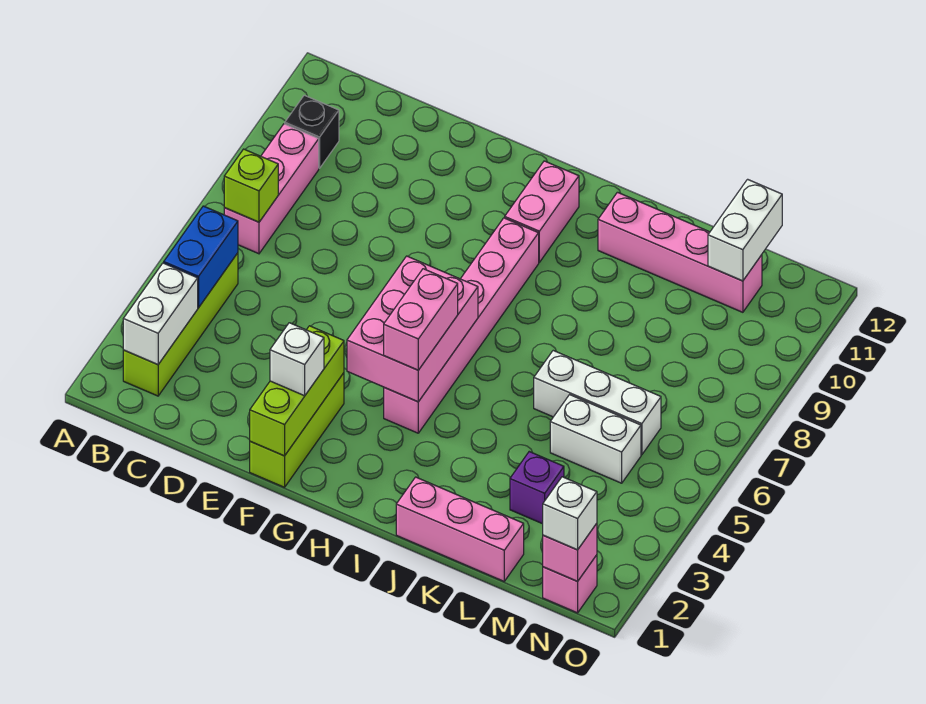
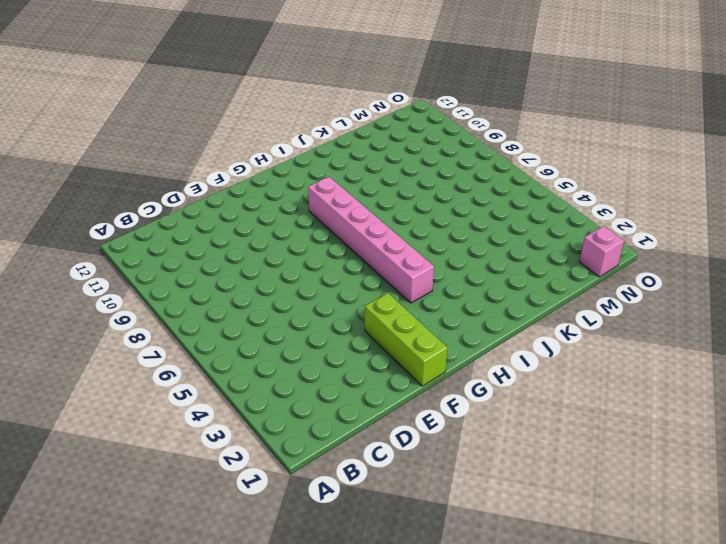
none -> lime brick B2:B5 level 1
none -> pink brick B7:B9 level 1
none -> black brick B10 level 1

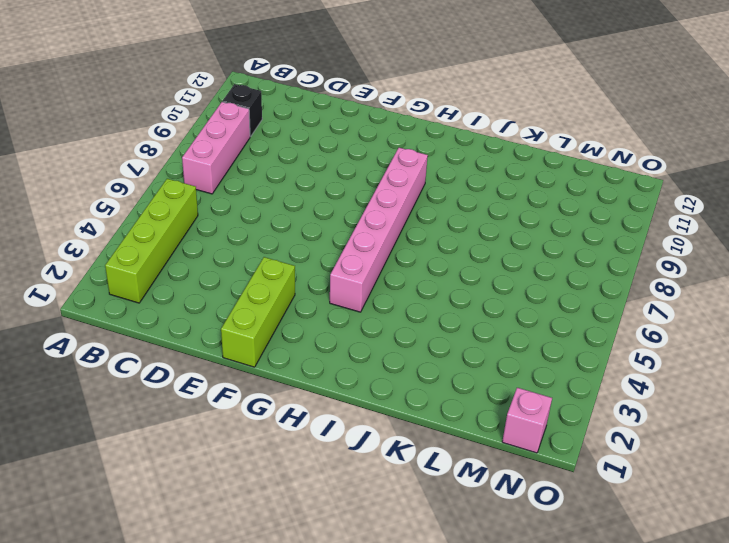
none -> pink brick H10:H11 level 1
none -> pink brick J1:L1 level 1
none -> pink brick J11:M11 level 1

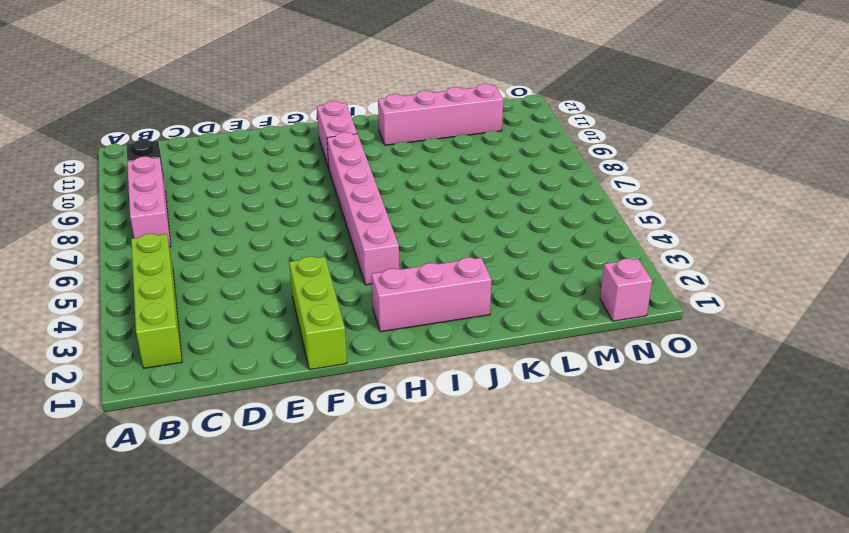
pink brick H2:J2 level 1 -> pink brick J1:L1 level 1
none -> white brick K6:M6 level 1
none -> purple brick L3 level 1
none -> white brick L5:M5 level 1

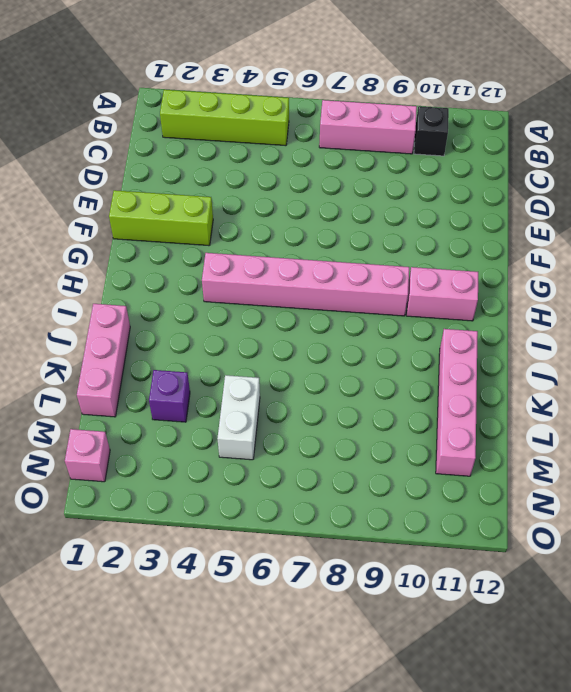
none -> white brick K6:M6 level 1
none -> white brick B2:B3 level 2
none -> blue brick B4:B5 level 2

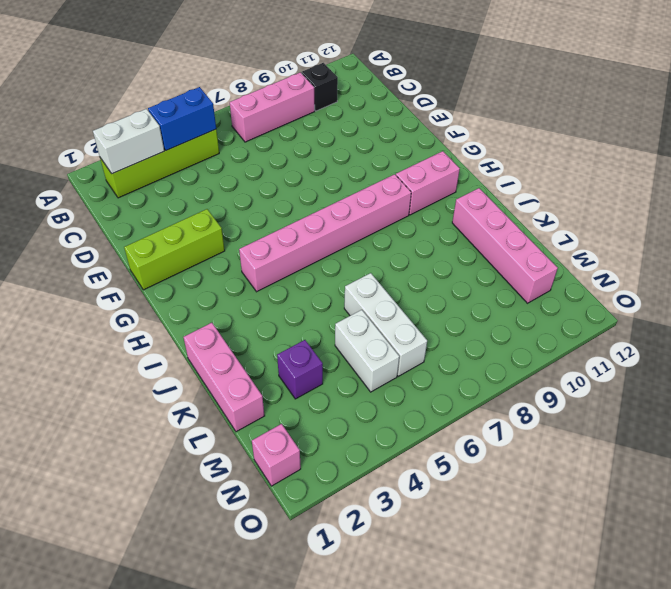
none -> lime brick B7 level 2
none -> lime brick F1:F3 level 2
none -> pink brick G4:H6 level 2

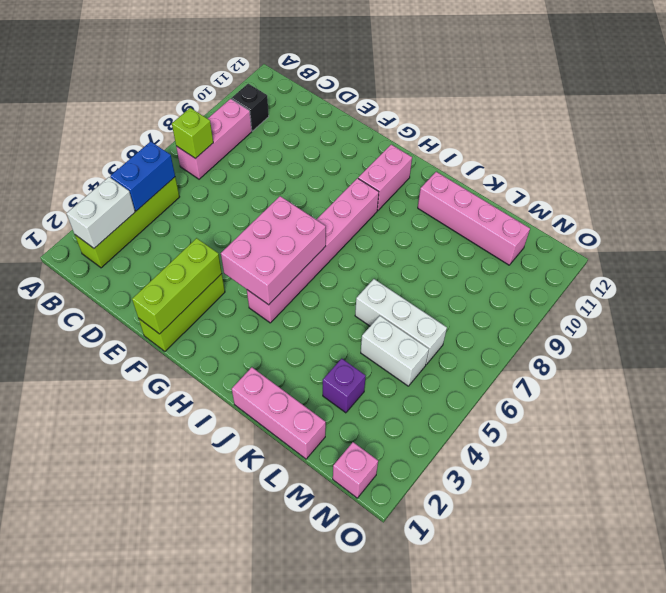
none -> white brick M11:M12 level 2
none -> pink brick N1 level 2
none -> white brick F2 level 3

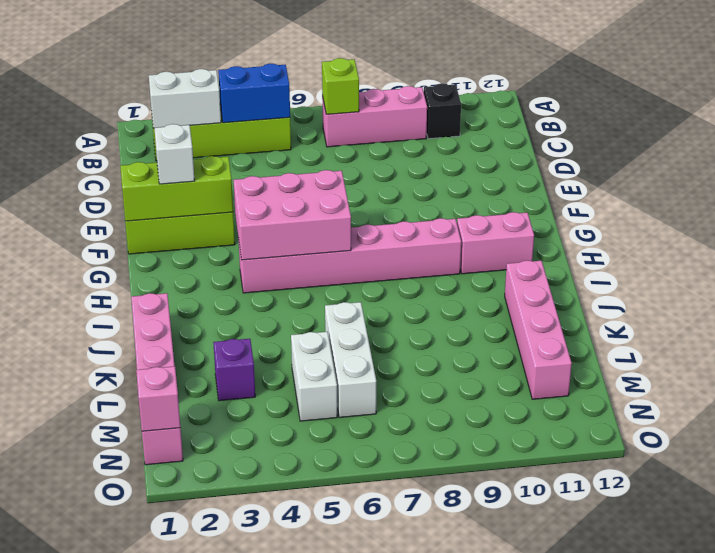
none -> white brick M11:M12 level 2
none -> pink brick H4:H5 level 3
none -> white brick N1 level 3

